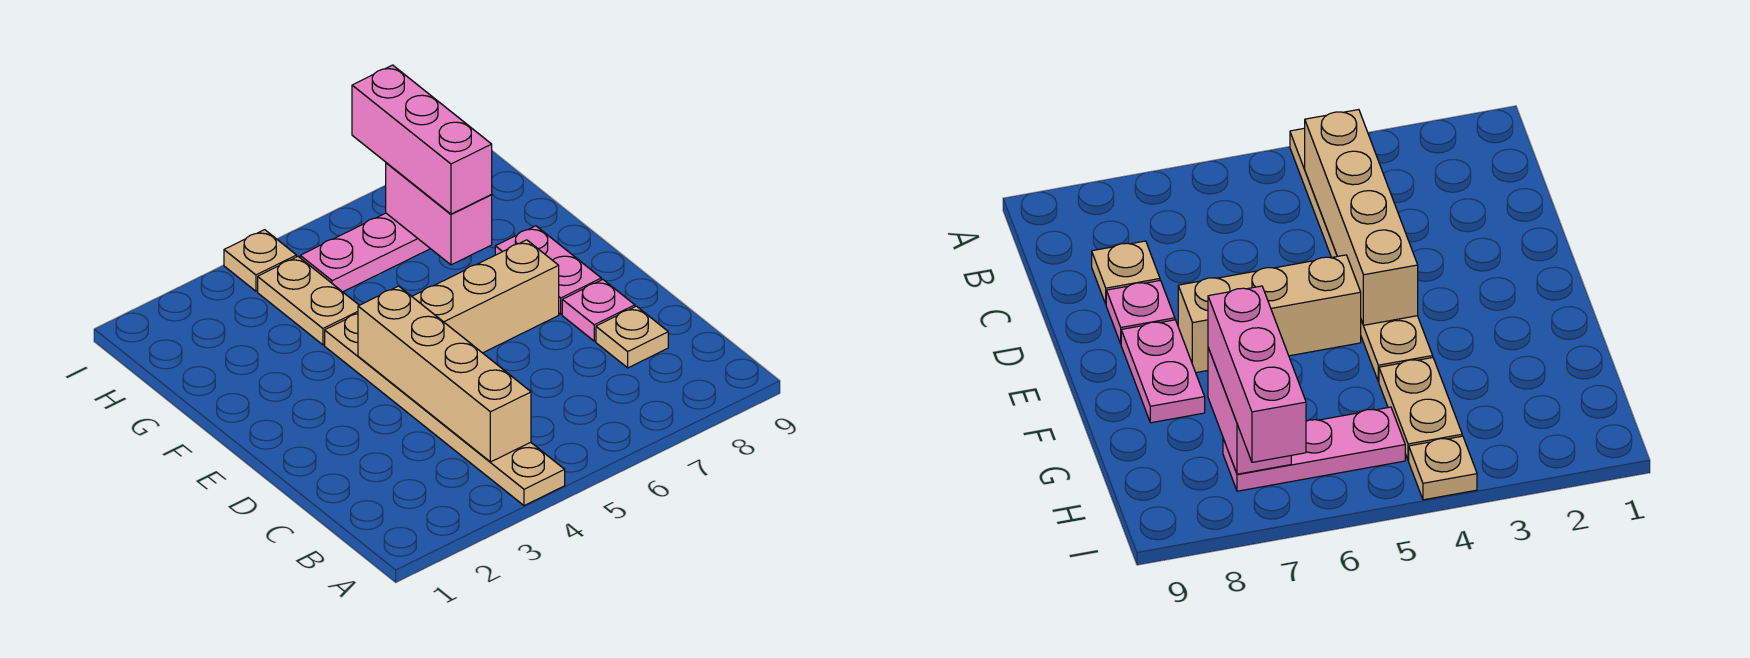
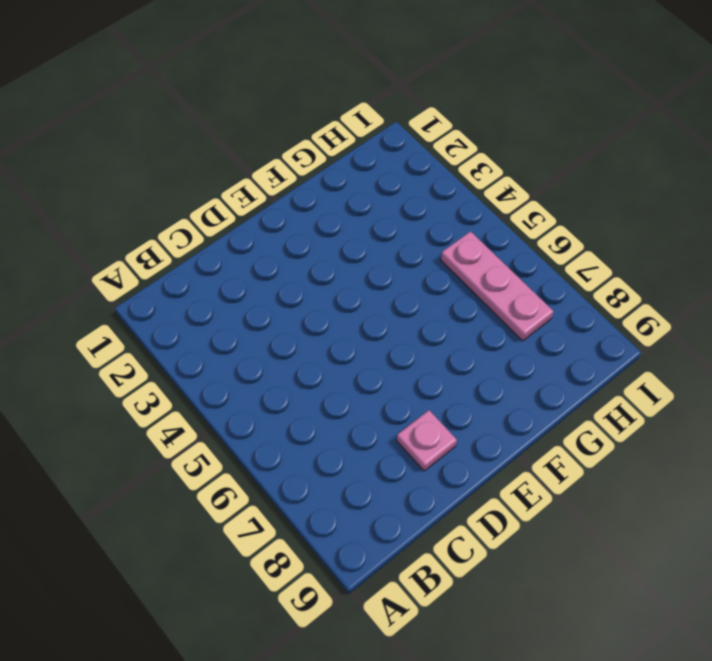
none -> tan plate A4:F4 level 1
none -> tan plate C8 level 1

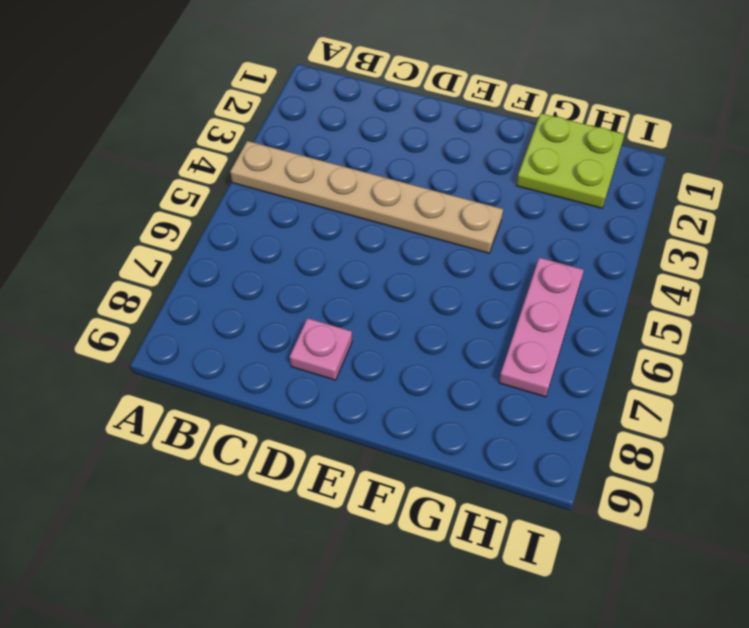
lime plate G1:H2 level 1 -> none
none -> tan plate C8 level 1
none -> tan brick E5:E7 level 1

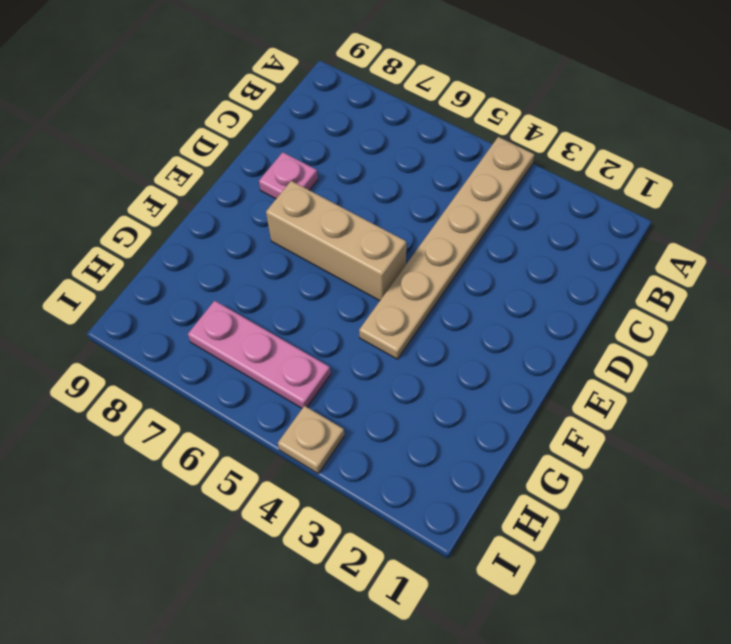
none -> tan plate C8 level 1
none -> pink plate E8:F8 level 1

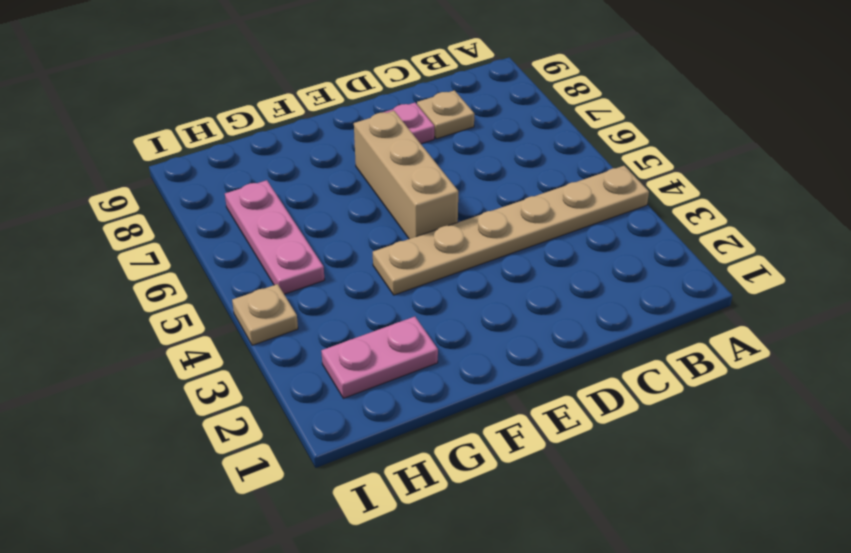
pink plate G2:H2 level 1 -> pink plate E8:F8 level 1
none -> tan plate G4:H4 level 1
none -> tan brick B4:E4 level 2

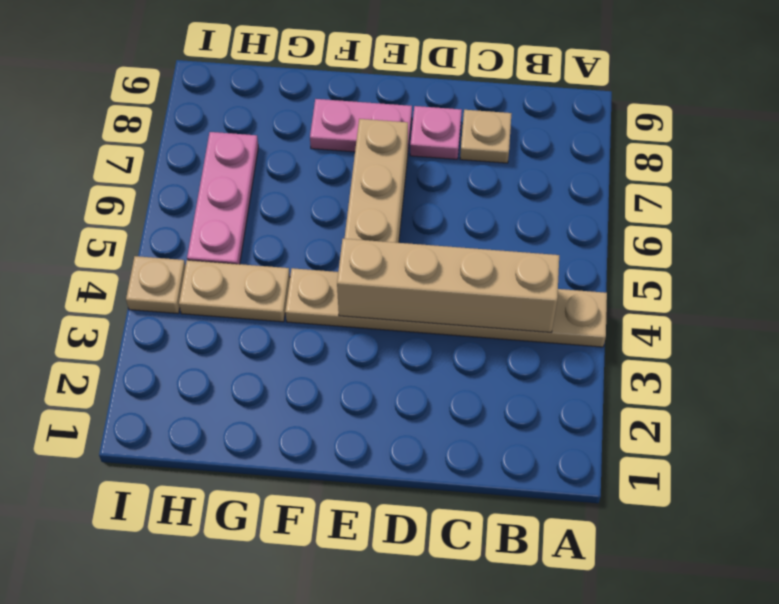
none -> pink brick G7:H7 level 2
none -> pink brick G7:I7 level 3

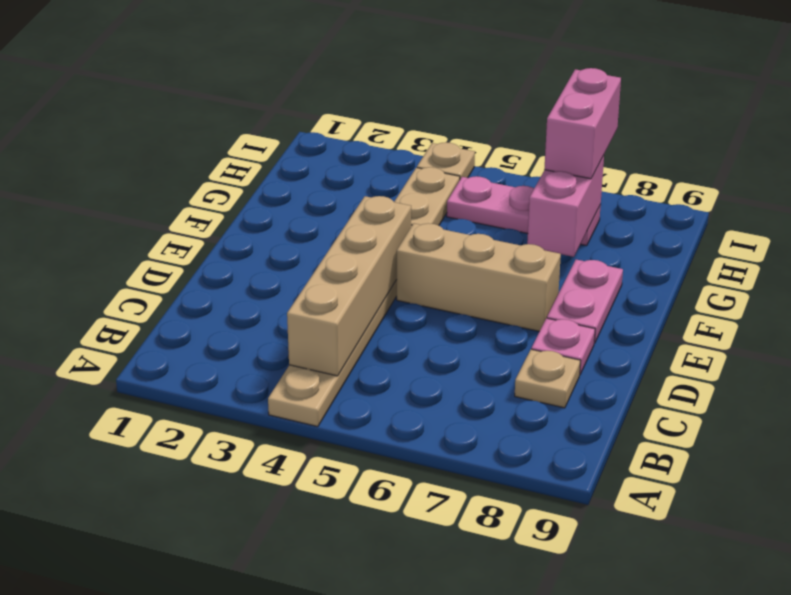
pink brick H7:I7 level 3 -> pink brick G7:I7 level 3

